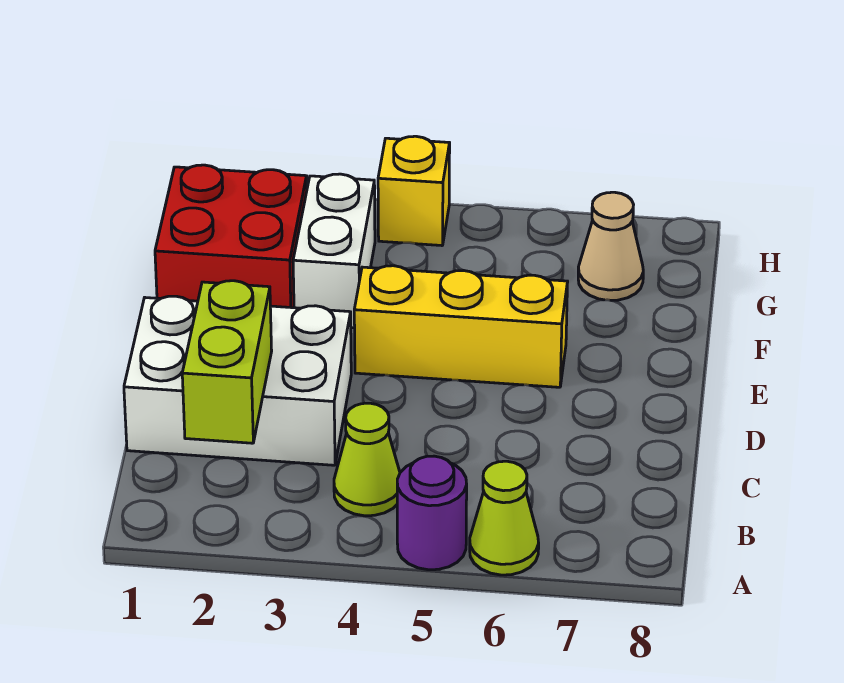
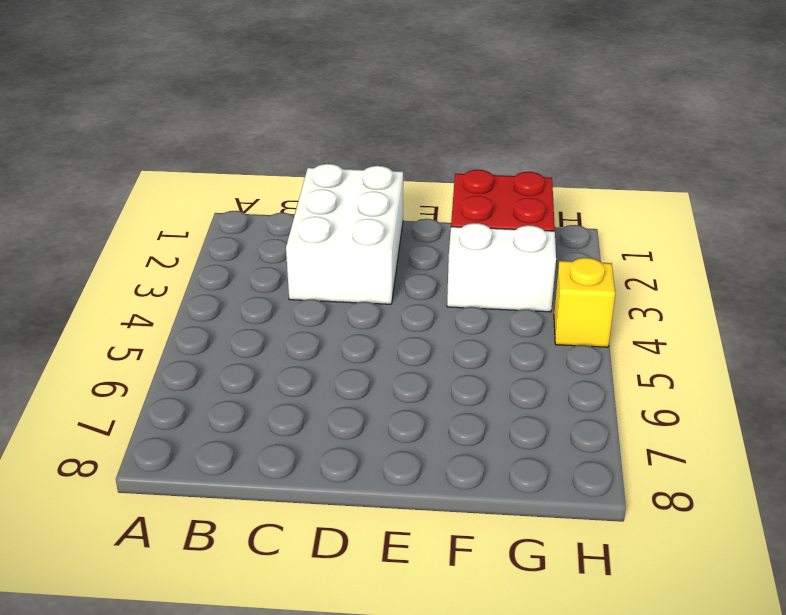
none -> purple round brick A5 level 1
none -> lime cone A6 level 1

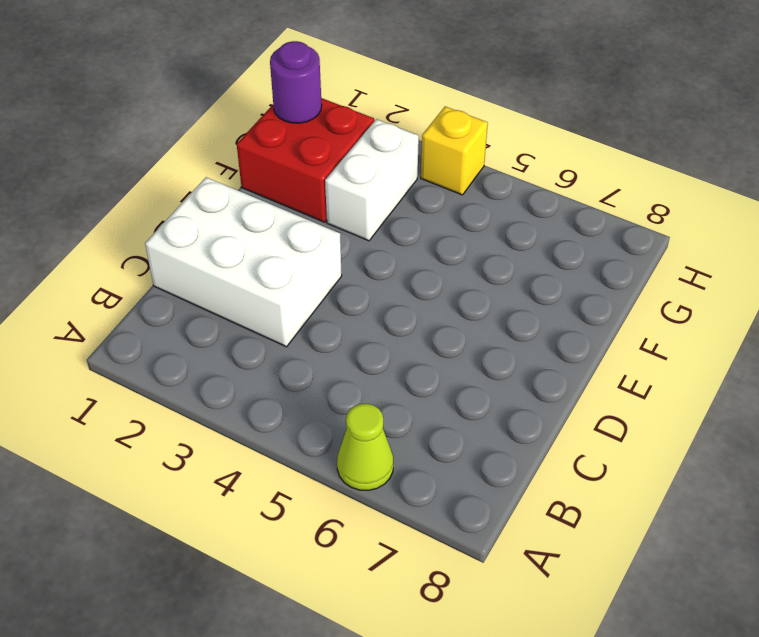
purple round brick G1 level 2 -> purple round brick A5 level 1
none -> lime cone B4 level 1
none -> yellow brick E4:E6 level 1

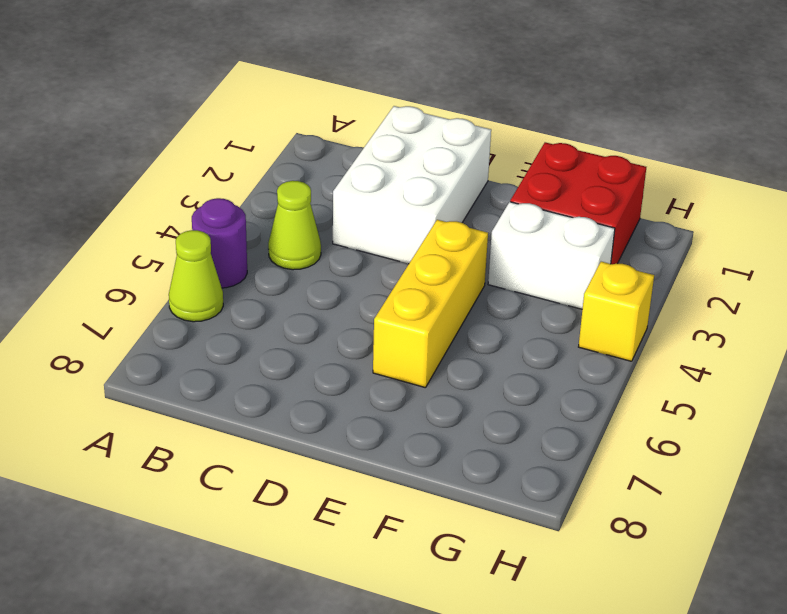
none -> tan cone G7 level 1
none -> lime brick B2:C2 level 2

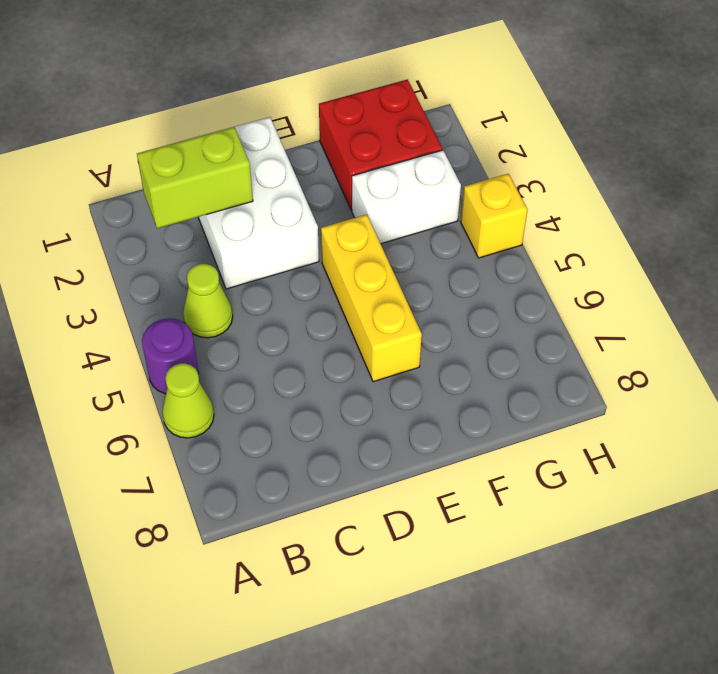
none -> tan cone G7 level 1

